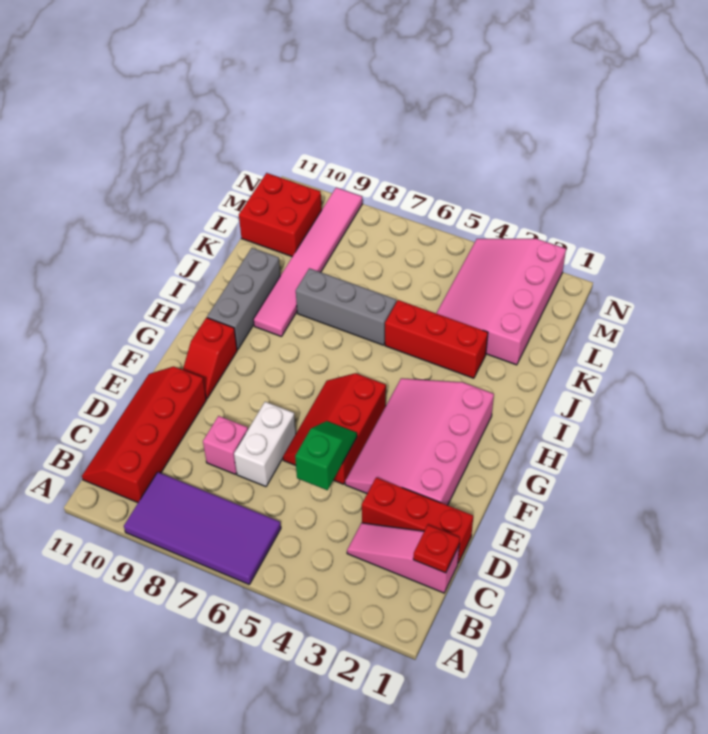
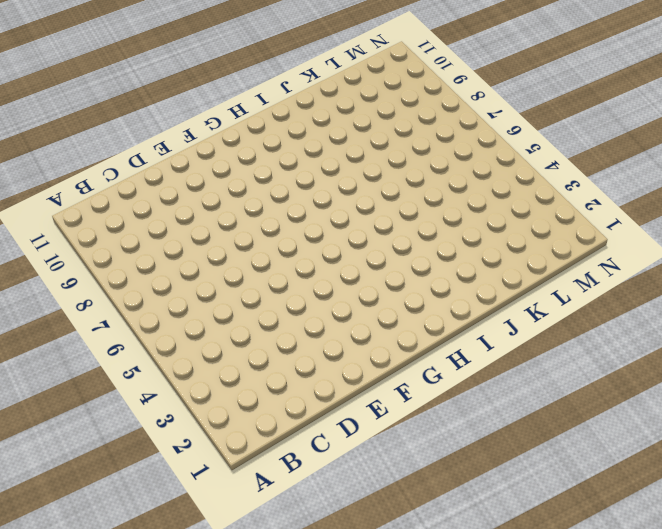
none -> purple tile A6:B9 level 1
none -> red slope B10:E11 level 1 top 10
none -> pink slope C1:C3 level 1 top 1

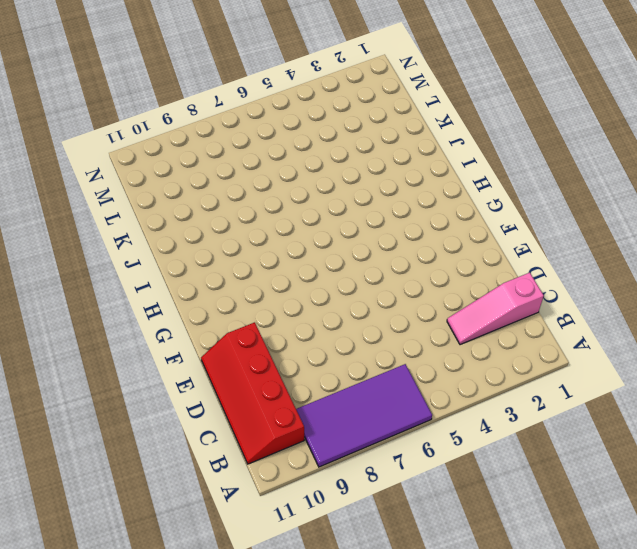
none -> red brick D1:D3 level 1
none -> white brick D7:E7 level 1
none -> pink brick D8 level 1

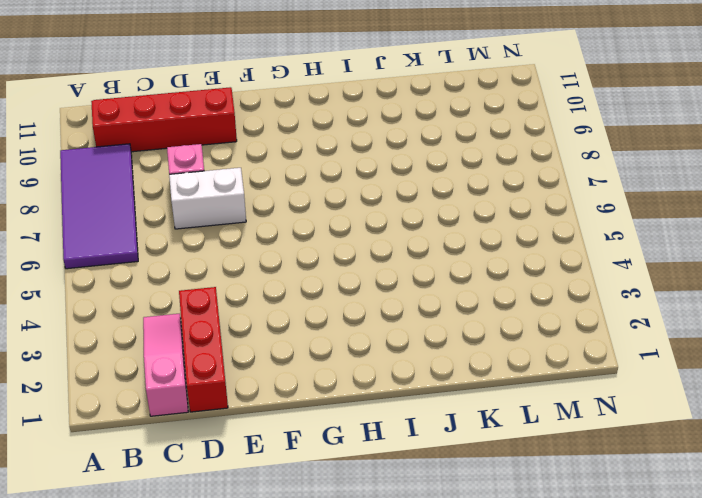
none -> pink slope E2:H4 level 1 top 2
none -> red slope E5:G6 level 1 top 5
none -> red slope F10:G10 level 1 top G

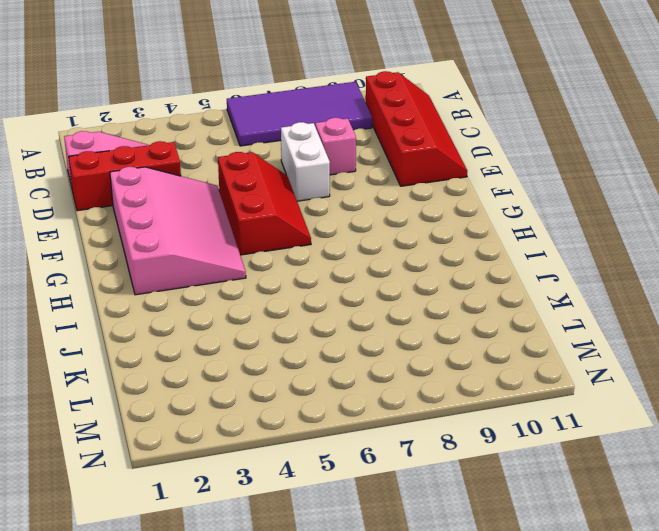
none -> red slope F10:G10 level 1 top G
none -> grey brick H10:J10 level 1
none -> pink tile I9:N9 level 1

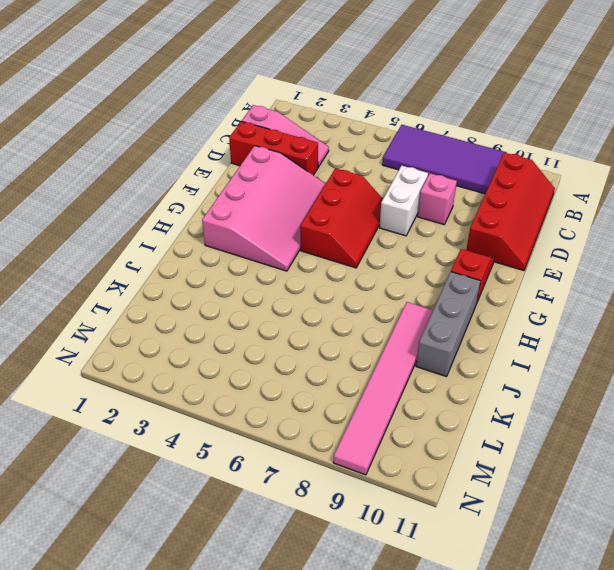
none -> red brick J3:J5 level 1
none -> grey brick J6:J8 level 1
none -> pink slope K2:N4 level 1 top 2

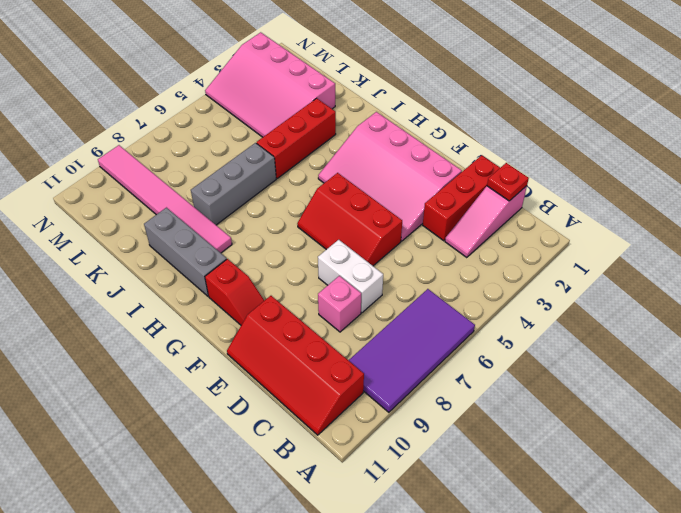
none -> red brick L10:M11 level 1
none -> green slope D5:E5 level 2 top D

